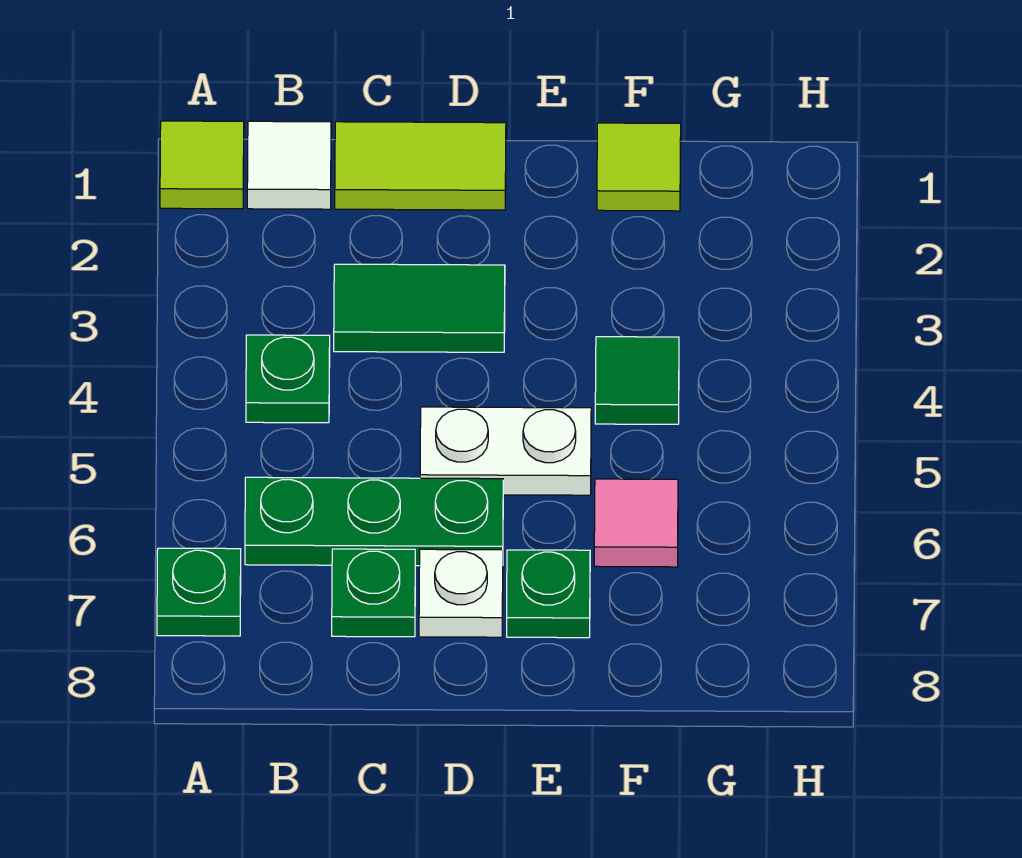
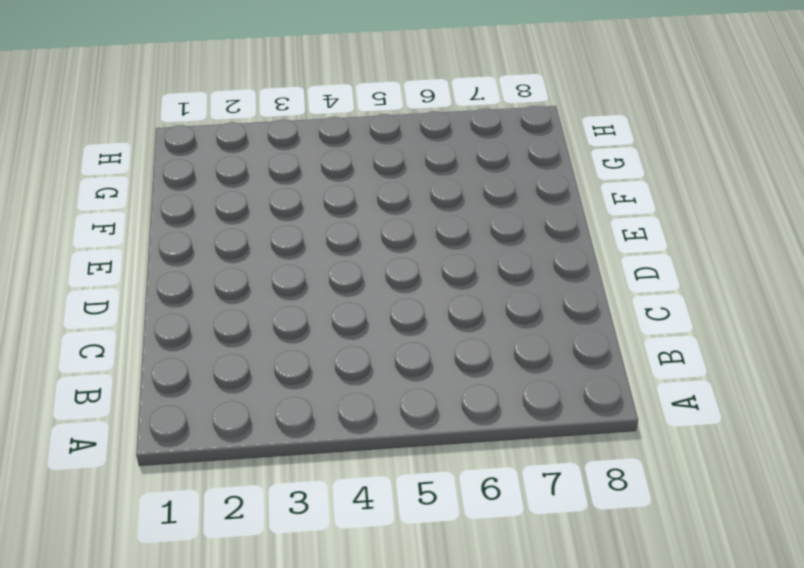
none -> lime tile A1 level 1
none -> green plate A7 level 1
none -> white tile B1 level 1

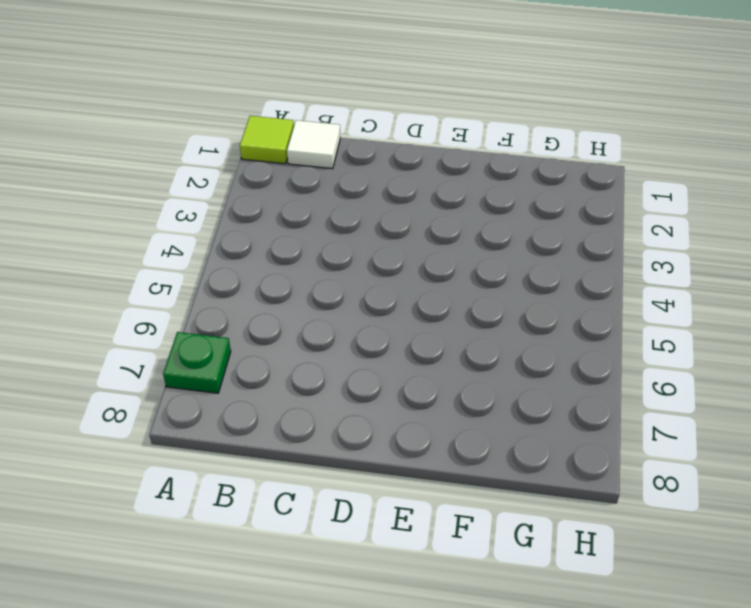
none -> green plate B4 level 1
none -> green plate B6:D6 level 1
none -> lime tile C1:D1 level 1

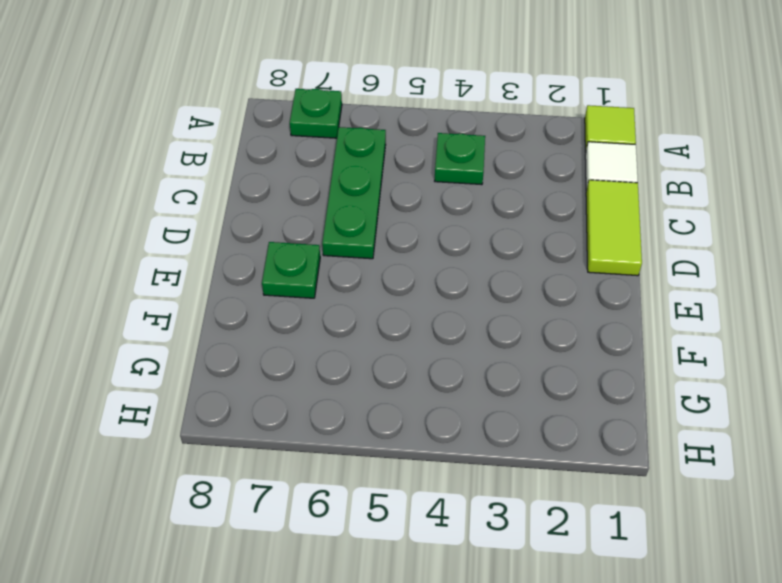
none -> green tile C3:D3 level 1
none -> green plate C7 level 1
none -> white plate D5:E5 level 1

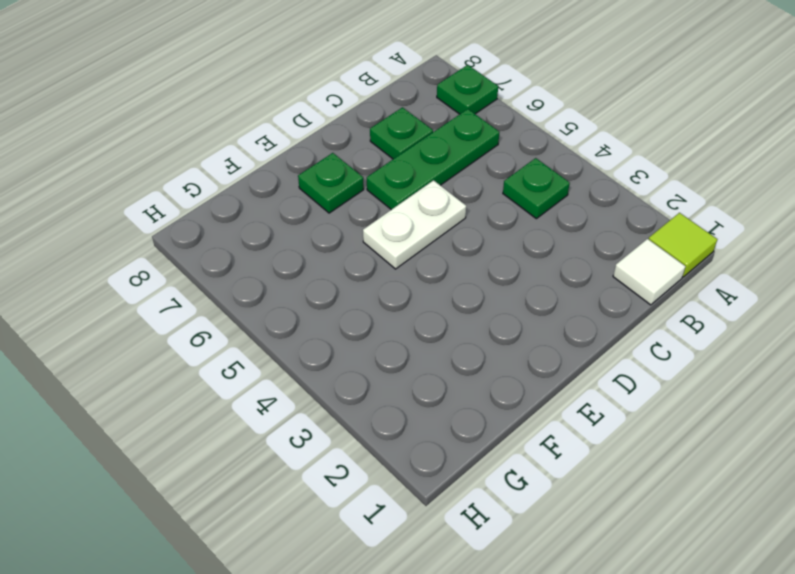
none -> lime tile C1:D1 level 1
none -> green tile C3:D3 level 1
none -> white plate D7 level 1

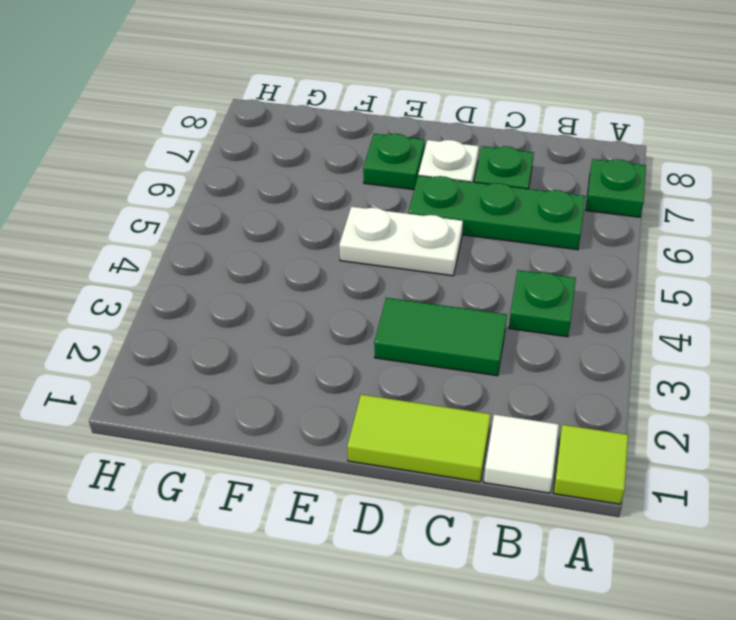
none -> lime tile F1 level 1
none -> green tile F4 level 1
none -> pink tile F6 level 1

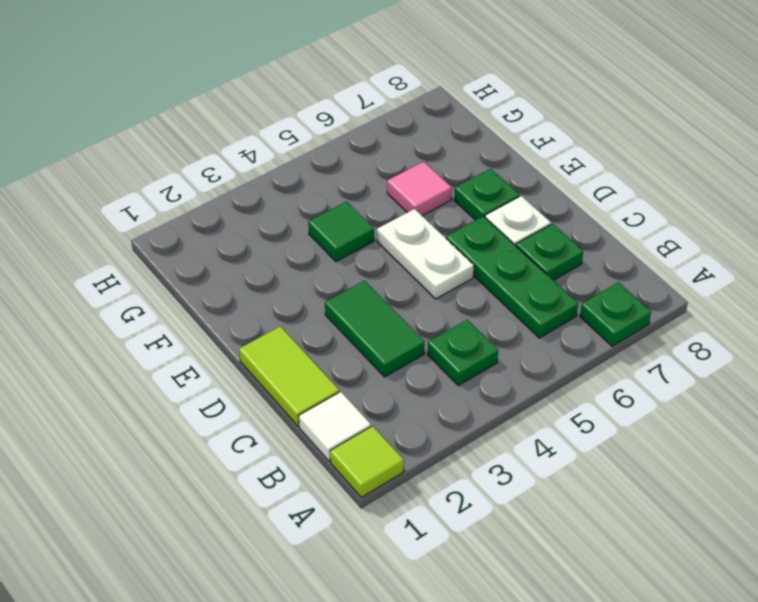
none -> lime tile F1 level 1

